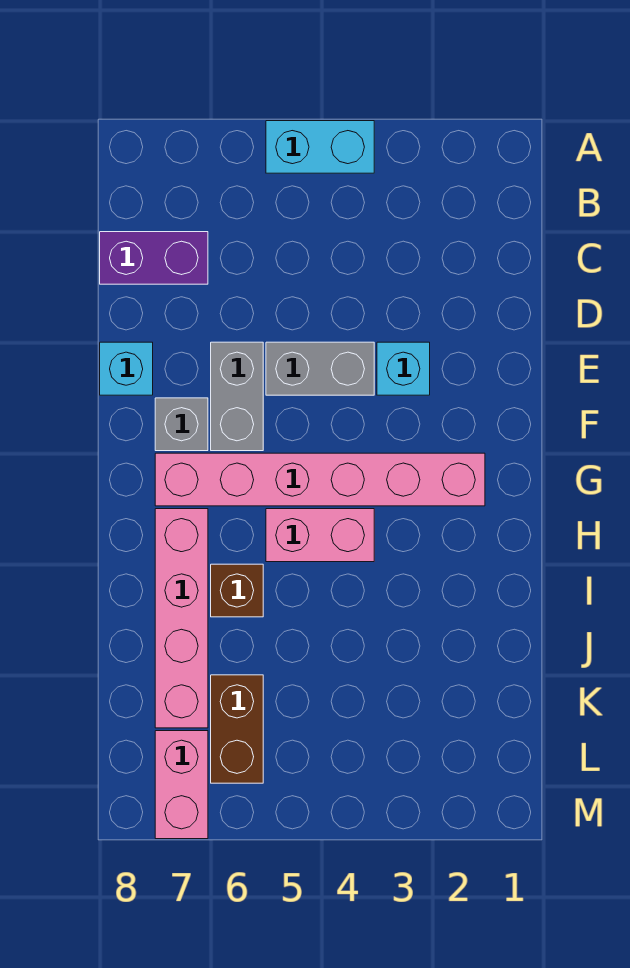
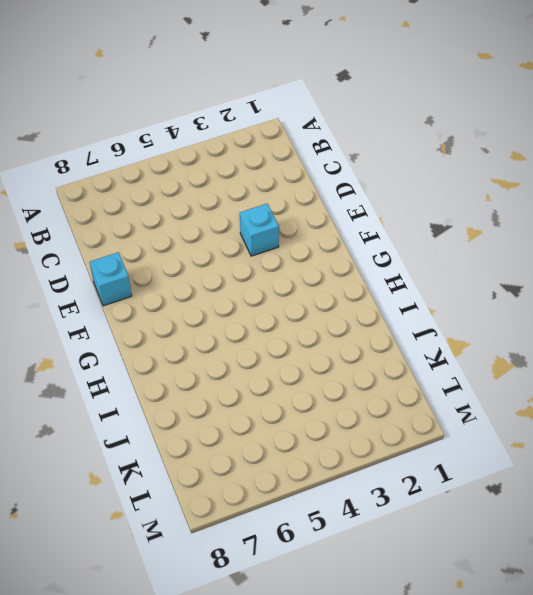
none -> cyan brick A4:A5 level 1
none -> purple brick C7:C8 level 1
none -> grey brick E4:E5 level 1

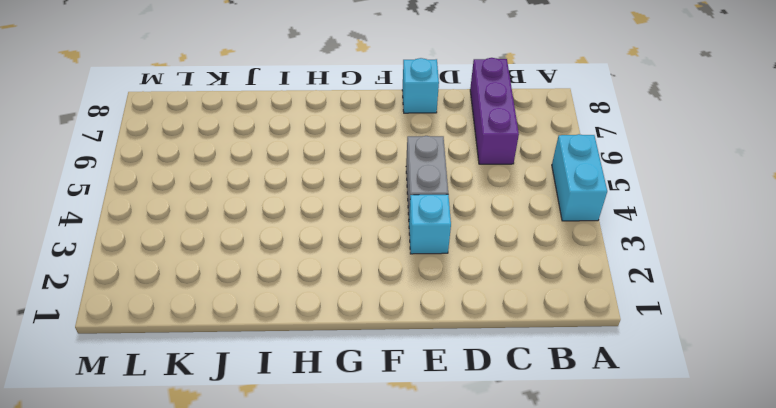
purple brick C6:C8 level 1 -> purple brick C7:C8 level 1
none -> grey brick E6:F6 level 1
none -> grey brick F7 level 1
none -> pink brick G2:G7 level 1

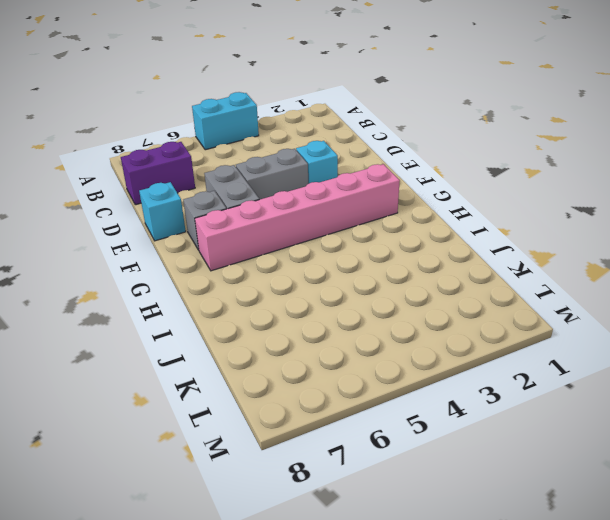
none -> pink brick H4:H5 level 1
none -> pink brick H7:K7 level 1
none -> brown brick I6 level 1

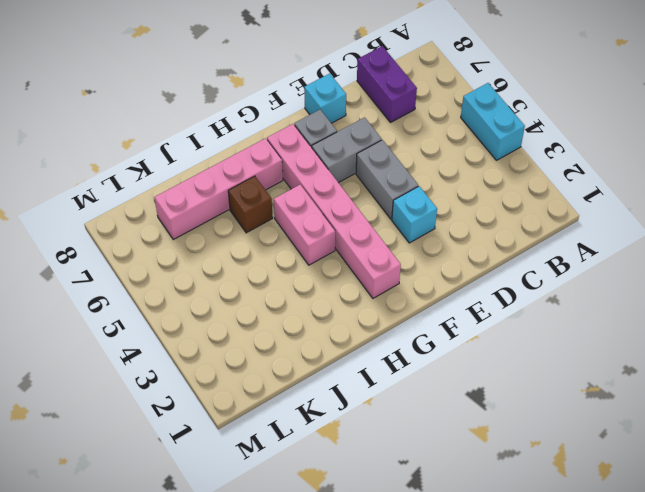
none -> brown brick K6:L6 level 1
none -> pink brick L7:M7 level 1

